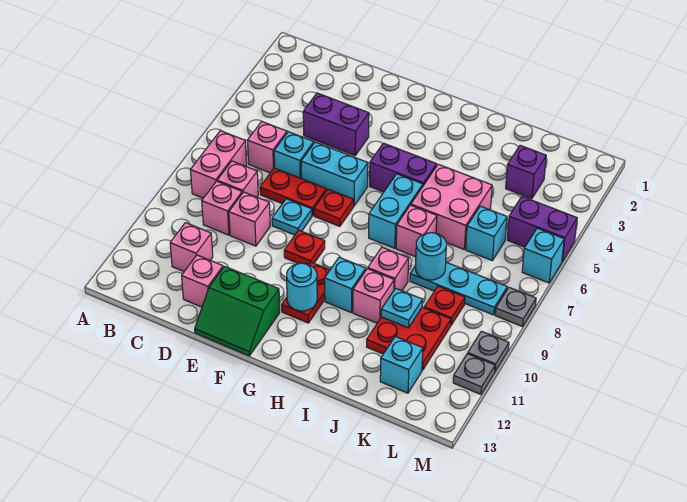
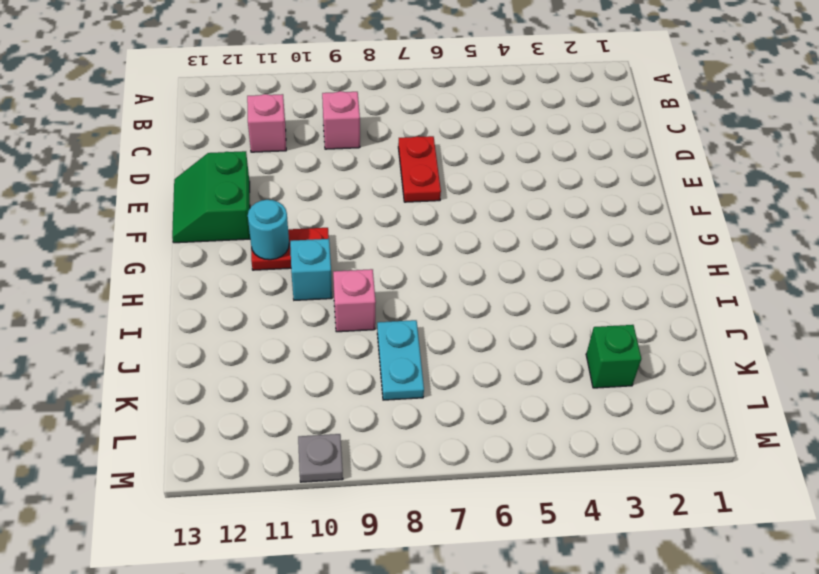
cyan plate J8:K8 level 1 -> cyan plate J8:L8 level 1
green brick K3 level 1 -> purple brick K3 level 1
none -> pink brick B7:B8 level 1
none -> pink brick C6 level 1
none -> pink brick C8 level 1
none -> purple brick D4:E4 level 1

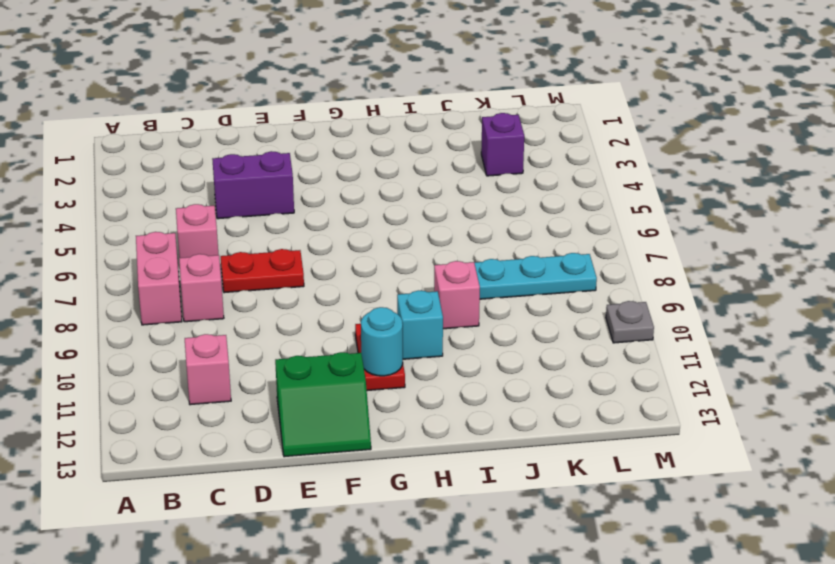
none -> pink brick C9 level 1
none -> cyan brick D6 level 1
none -> pink brick D9 level 1
none -> pink brick D12 level 1

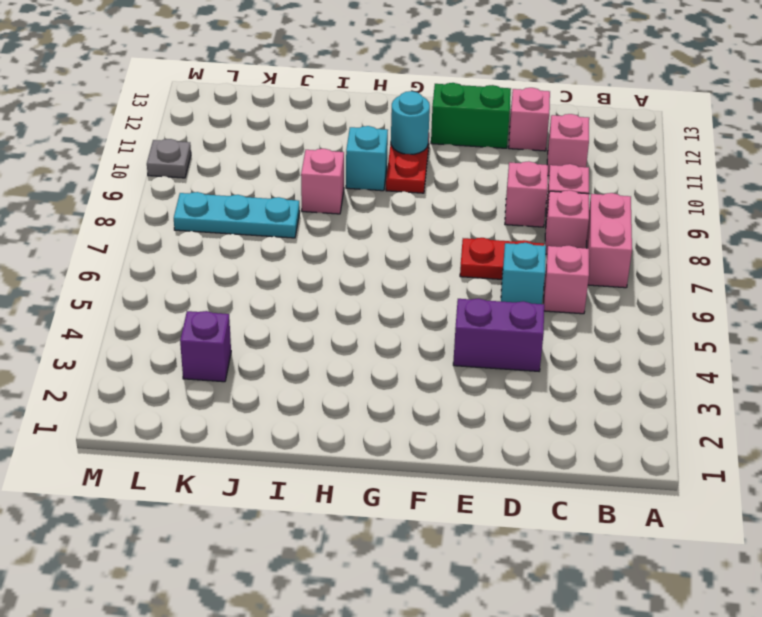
none -> cyan brick E6:F6 level 1
none -> cyan plate E8 level 1
none -> red plate F7 level 1
none -> red plate F9 level 1

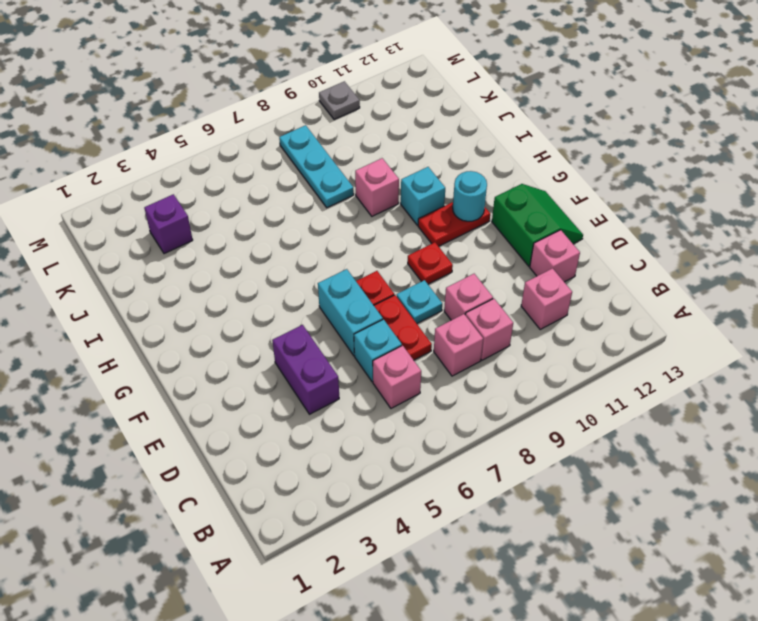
none -> pink brick B7:B8 level 1
none -> purple brick G5:H5 level 1
none -> cyan brick H6:H7 level 1
none -> pink brick I5:J6 level 1

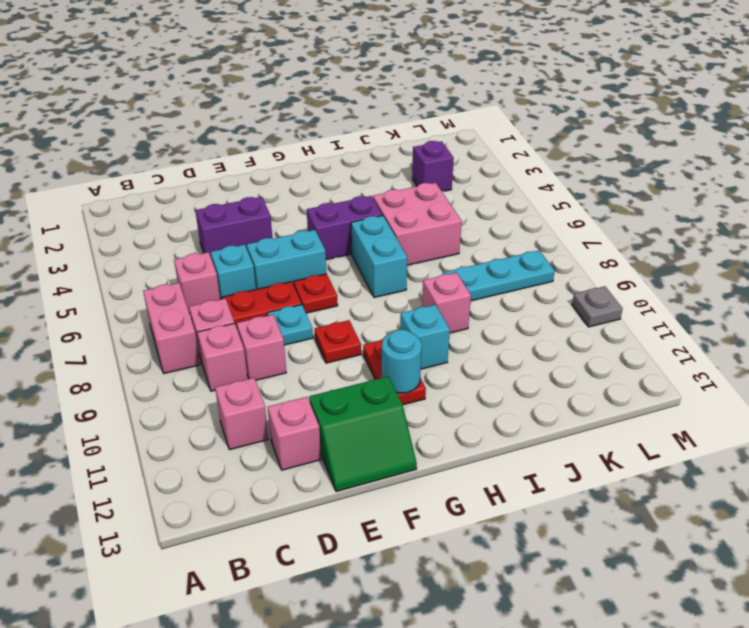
none -> pink brick I7 level 1
none -> pink brick I10 level 1
none -> red plate J10:K11 level 1
none -> cyan brick K6 level 1

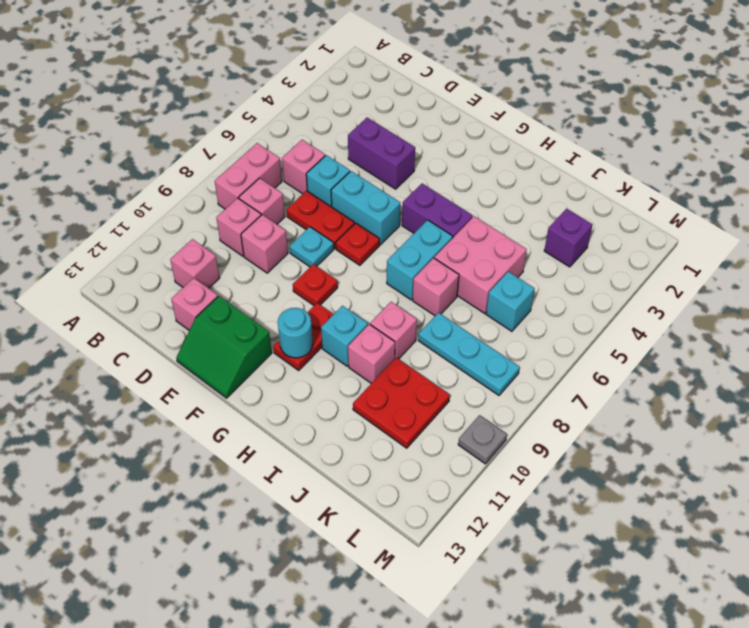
none -> red plate K9 level 1
none -> cyan brick K12 level 1
none -> purple brick L5:M5 level 1
none -> cyan brick M6 level 1

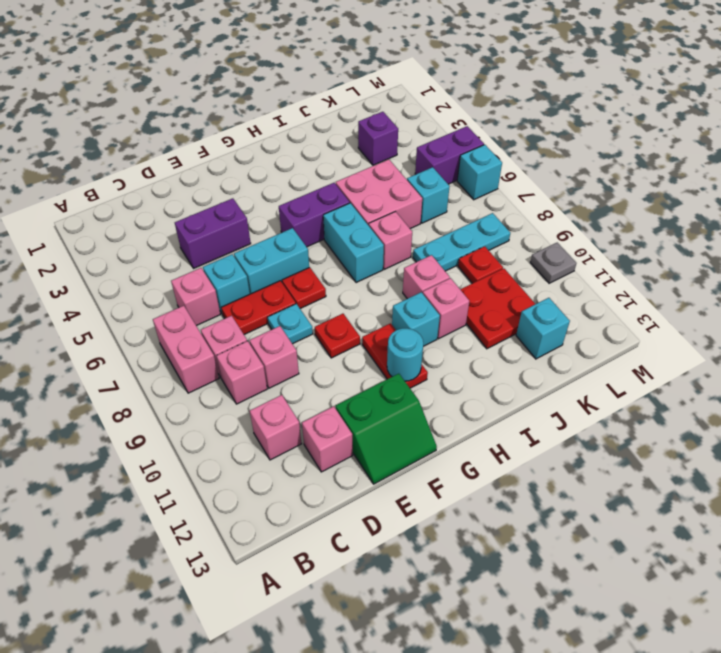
none -> grey plate M8 level 1
none -> grey plate M11 level 1
none -> cyan round brick J8 level 2
none -> cyan plate J10 level 2

